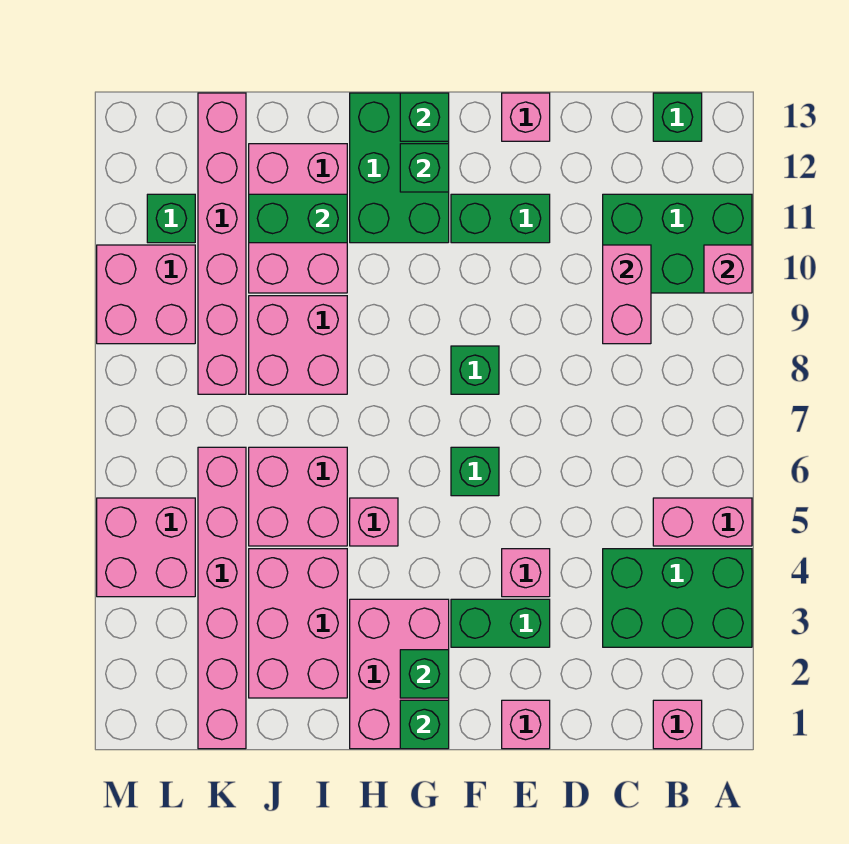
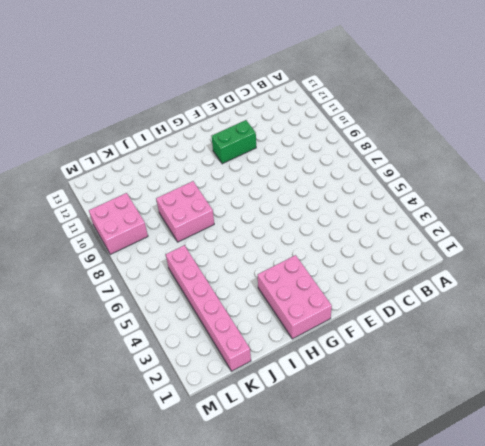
none -> green brick A3:C4 level 1
none -> pink brick A5:B5 level 1
none -> green brick A10:C11 level 1
none -> pink brick B1 level 1

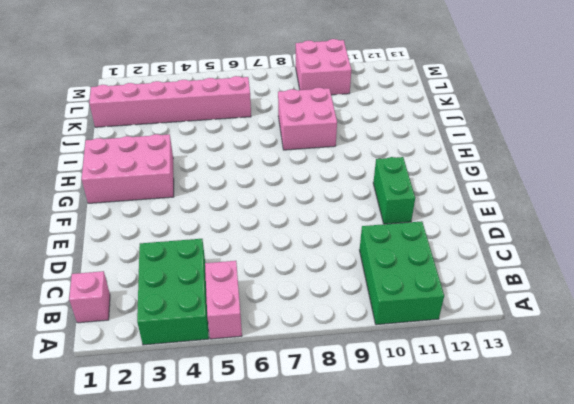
none -> green brick B13 level 1
none -> pink brick E1 level 1
none -> green brick E3:F3 level 1
none -> pink brick E4 level 1

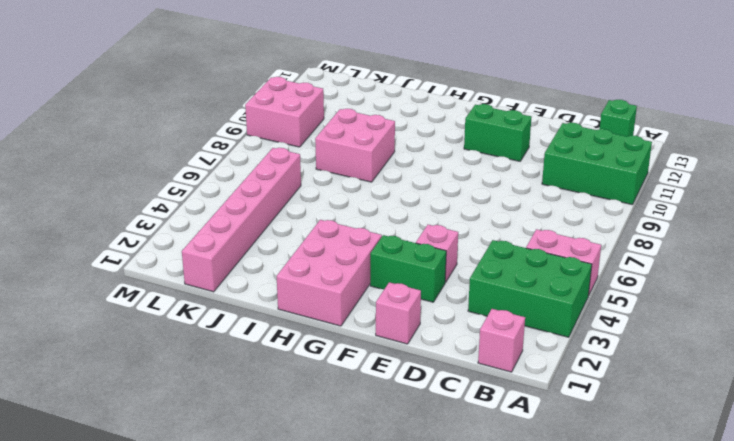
none -> pink brick E13 level 1
none -> green brick F6 level 1
none -> green brick F8 level 1
none -> green brick G11:H13 level 1

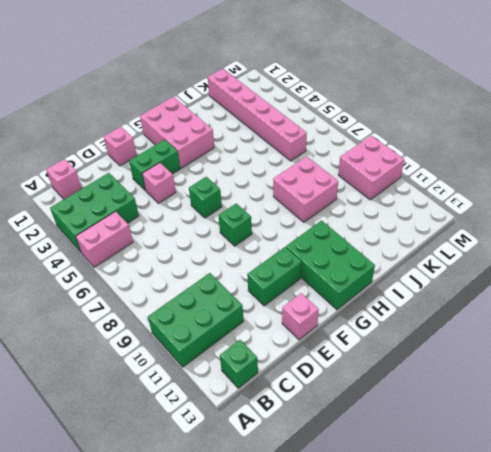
none -> pink brick H5 level 1
none -> pink brick I2:J4 level 1
none -> pink brick I5:J6 level 1
none -> pink brick I10:J12 level 1

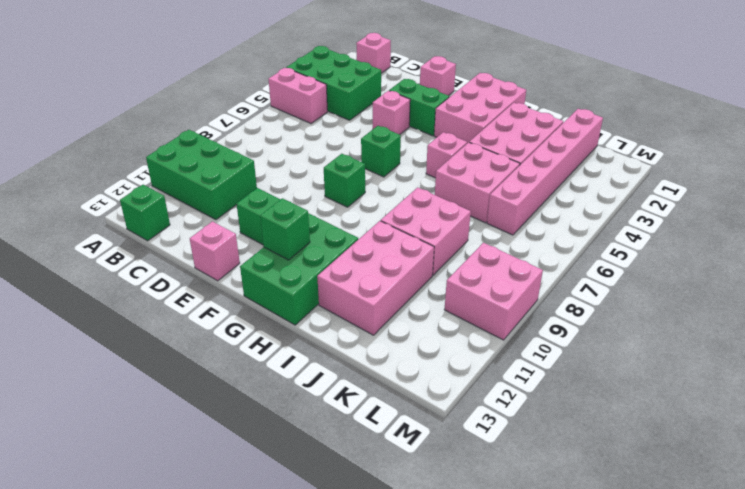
none -> pink brick K8:K13 level 1
none -> pink brick L4:M5 level 1
none -> green brick L11 level 1
none -> pink brick A10 level 2

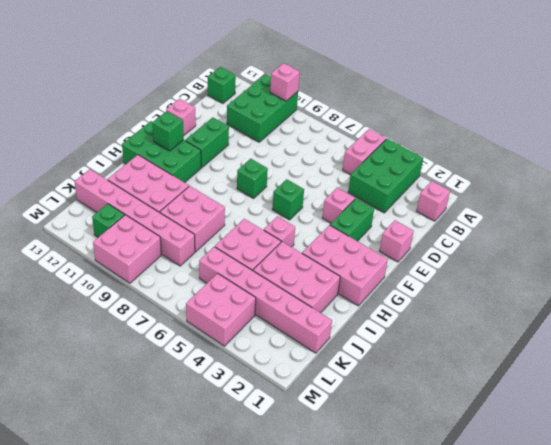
none -> pink brick C9:C10 level 2
none -> green brick G1 level 2
none -> green brick G2 level 2
none -> green brick G13 level 2

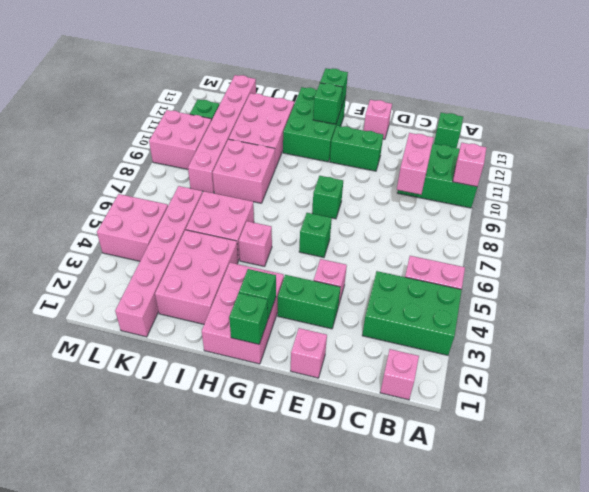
none -> green brick I11:J11 level 2

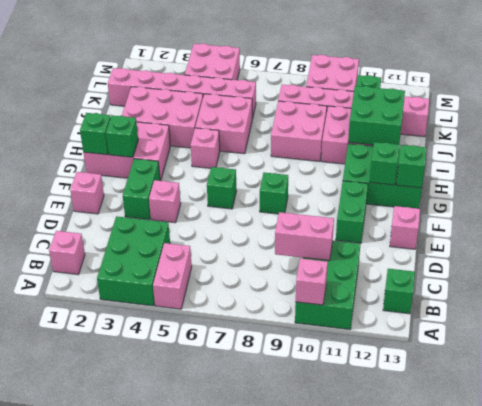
green brick I11:J12 level 2 -> green brick I11:J11 level 2

